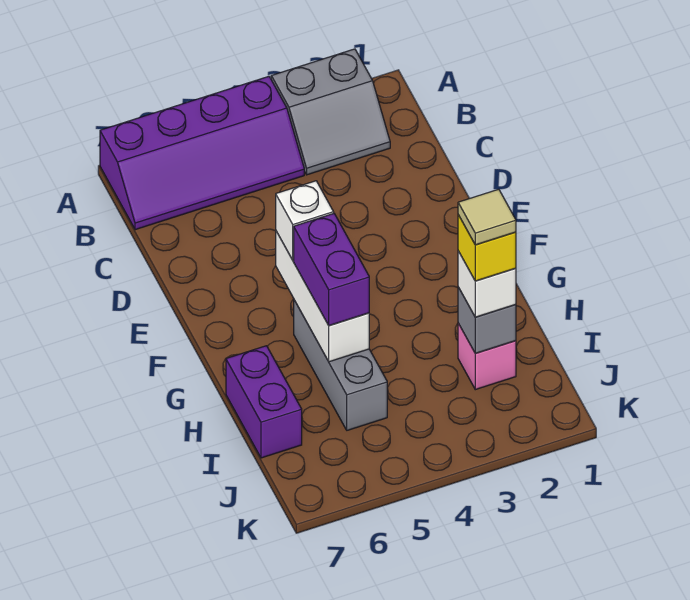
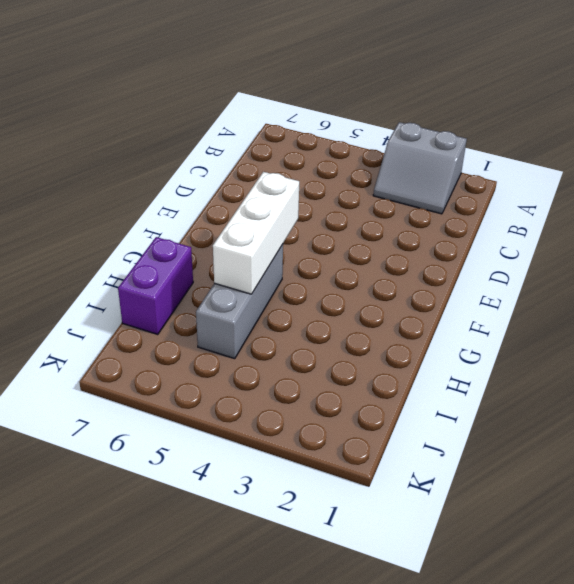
none -> purple slope A4:B7 level 1 top A
none -> pink brick I2 level 1
none -> grey brick I2 level 2

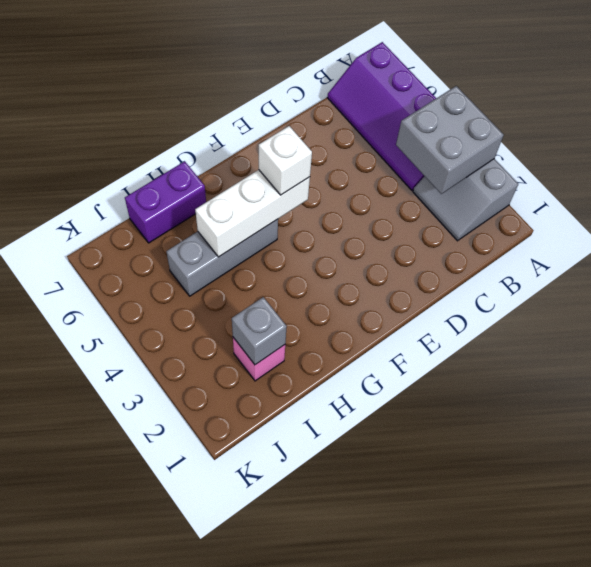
grey brick A3:B4 level 2 -> none
none -> purple brick G5:H5 level 3
none -> white brick I2 level 3
none -> yellow brick I2 level 4

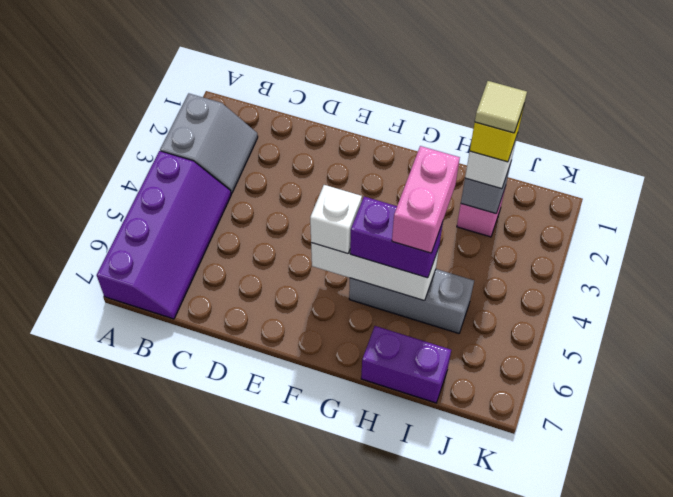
pink brick H4:H5 level 4 -> none

